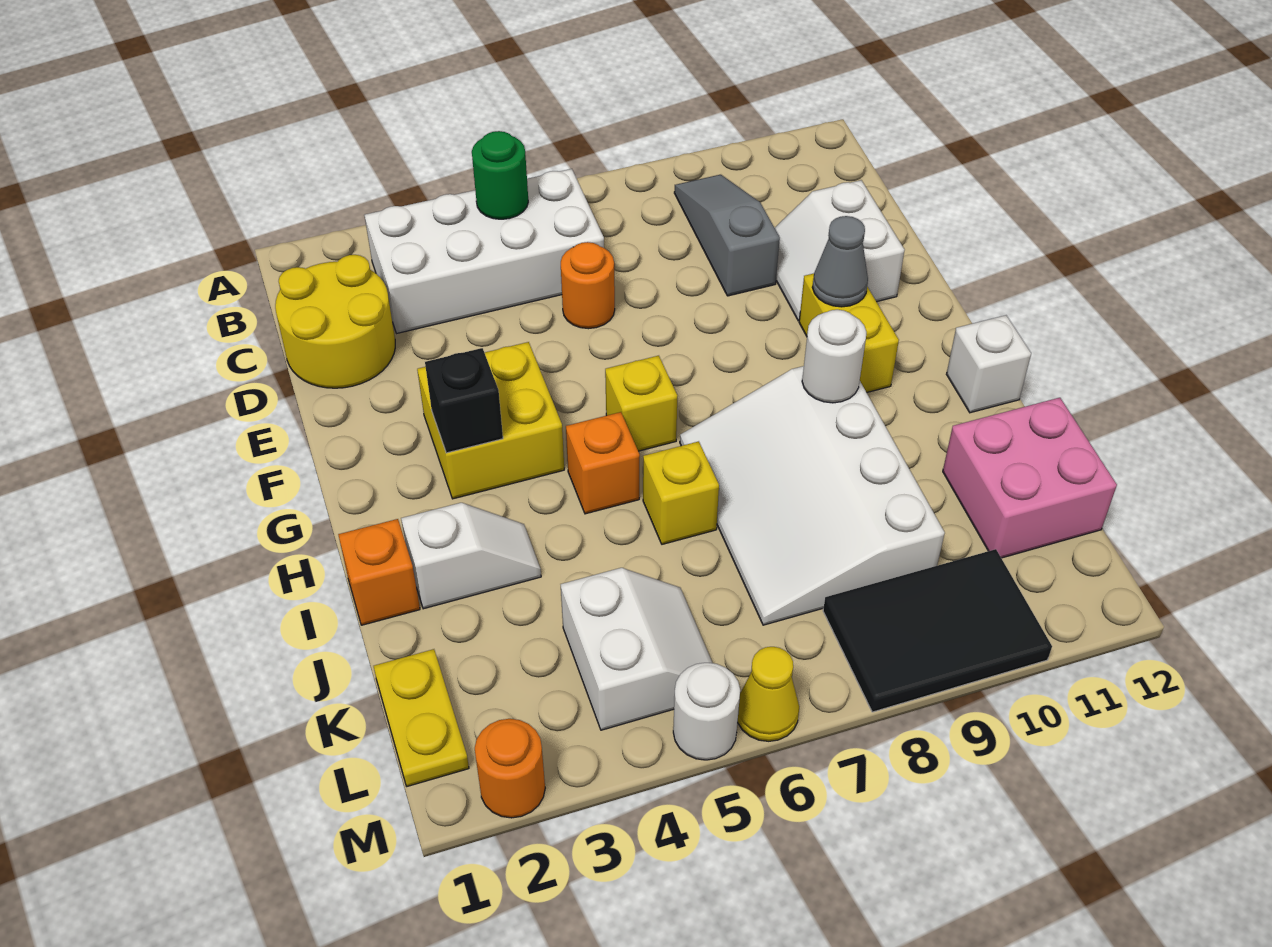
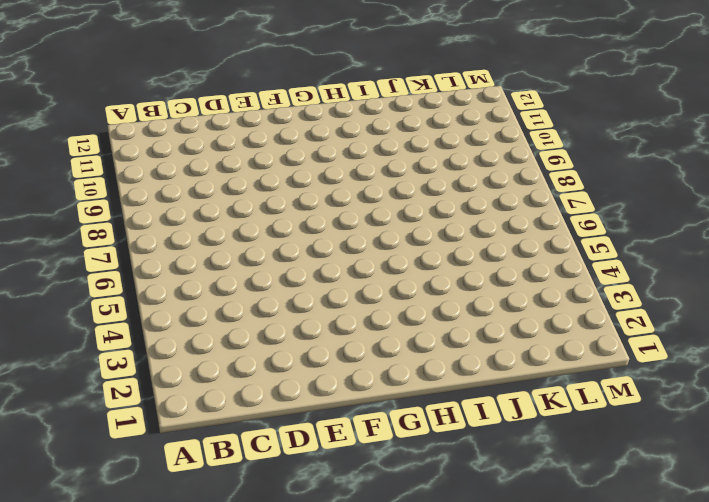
none -> white brick B3:C6 level 1
none -> grey slope B9:D9 level 1 top D
none -> yellow round brick C1:D2 level 1

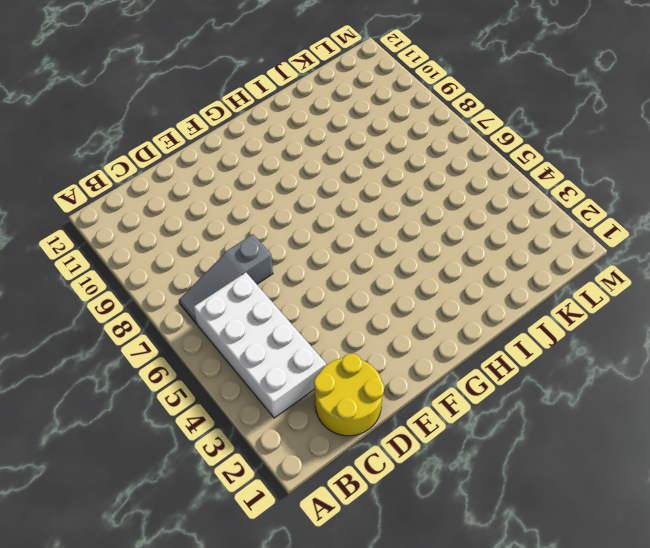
grey slope B7:D7 level 1 top D -> grey slope B9:D9 level 1 top D
none -> orange round brick D6 level 1
none -> white slope D10:E11 level 1 top 11
none -> yellow brick F3:G4 level 1

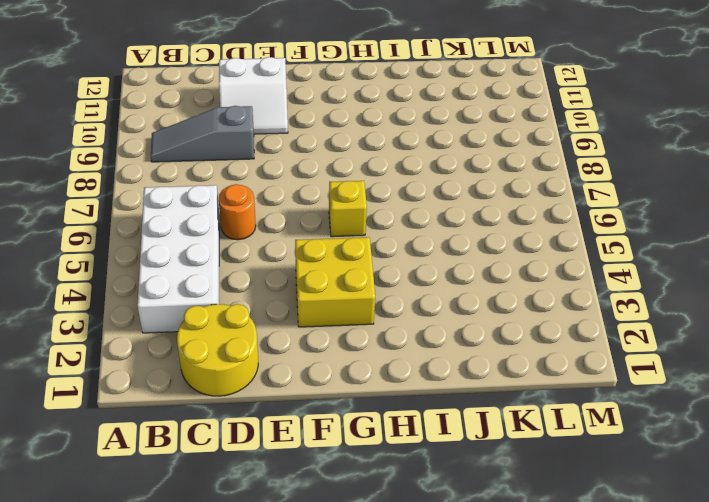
none -> yellow brick F10:G10 level 1
none -> orange brick H5 level 1
none -> white slope H7:K9 level 1 top 9

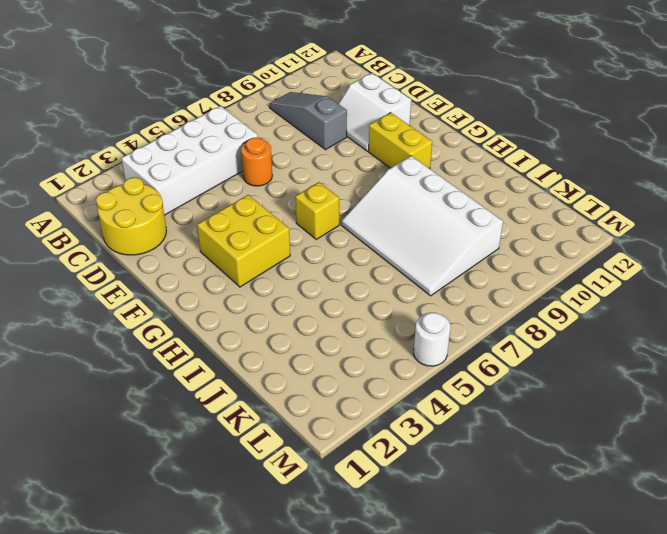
none -> orange brick H5 level 1
none -> white brick H12 level 1
none -> orange brick I1 level 1

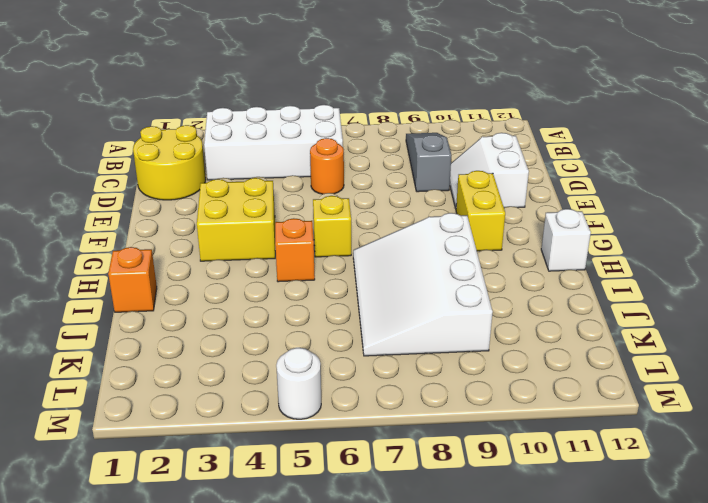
none -> white slope I2:I3 level 1 top 2
none -> yellow brick I6 level 1
none -> pink brick J11:K12 level 1

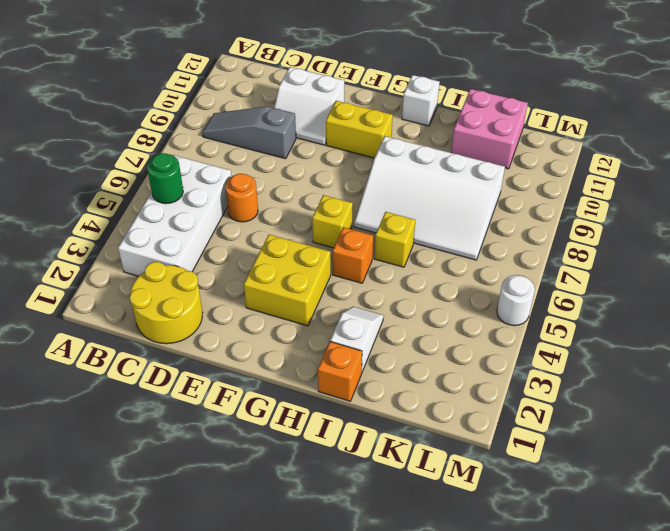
none -> yellow plate K1:L1 level 1
none -> white slope K4:L5 level 1 top 4
none -> black tile L8:M10 level 1

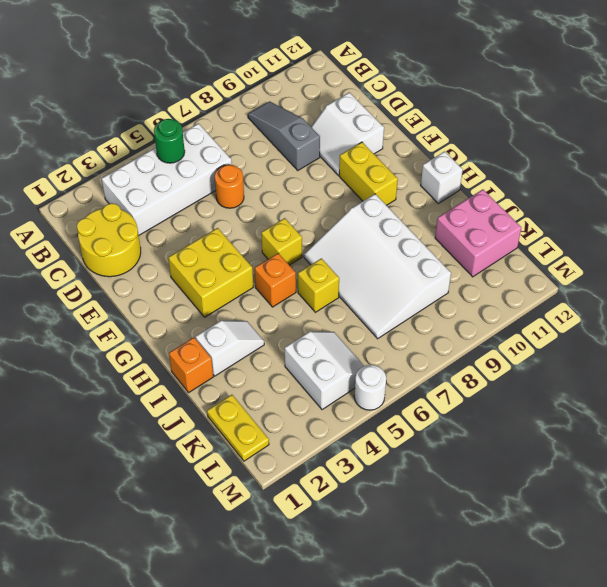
none -> black tile L8:M10 level 1
none -> orange round brick M2 level 1
none -> yellow cone M6 level 1

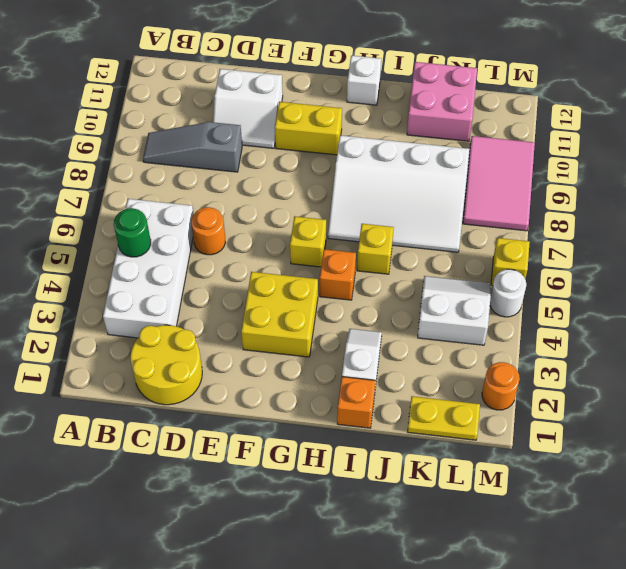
pink tile L8:M10 level 1 -> black tile L8:M10 level 1
yellow brick M6 level 1 -> yellow cone M6 level 1
none -> grey cone F10 level 2
none -> black brick G3 level 2
none -> white round brick H9 level 2

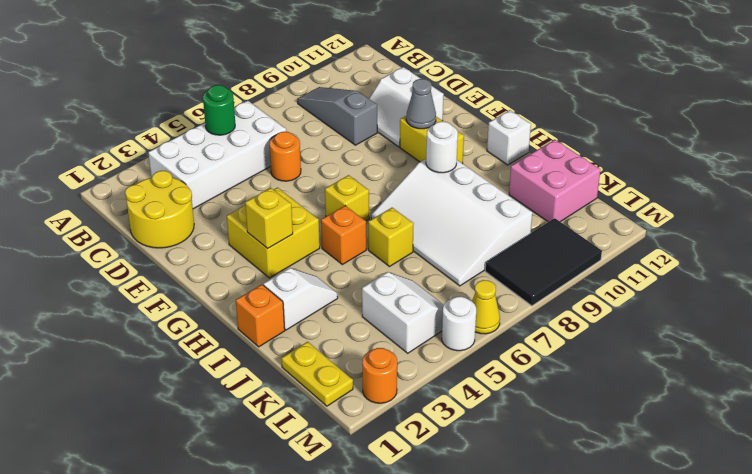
yellow brick G3 level 2 -> black brick G3 level 2

